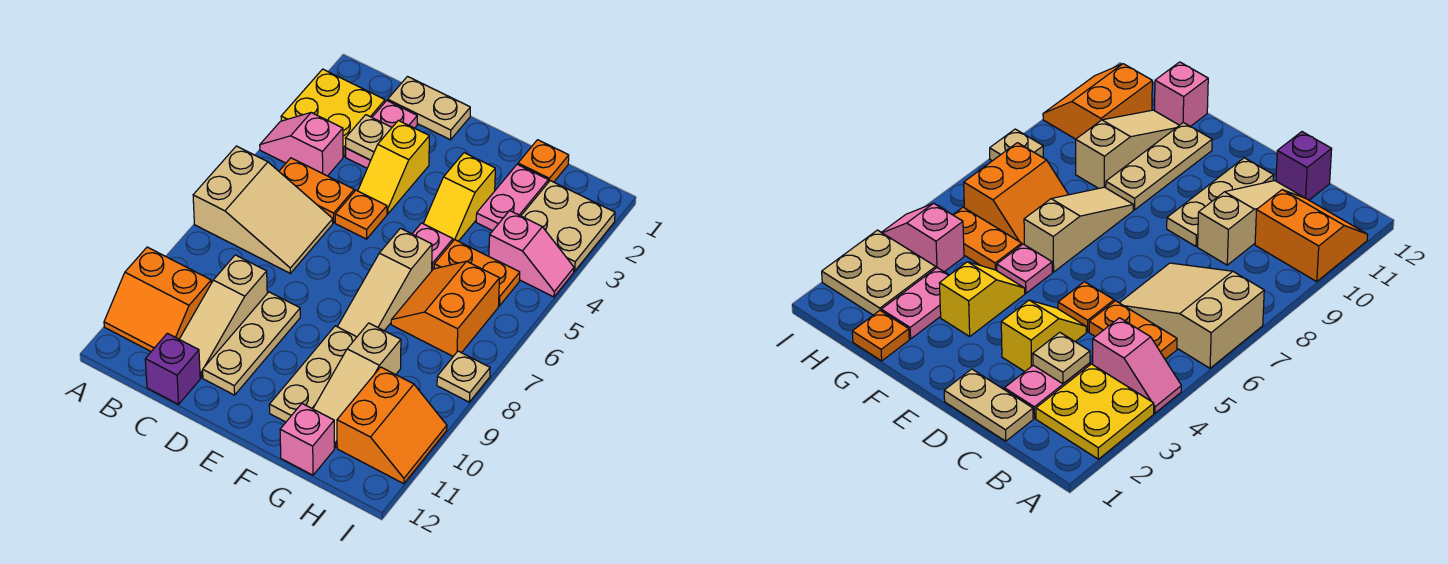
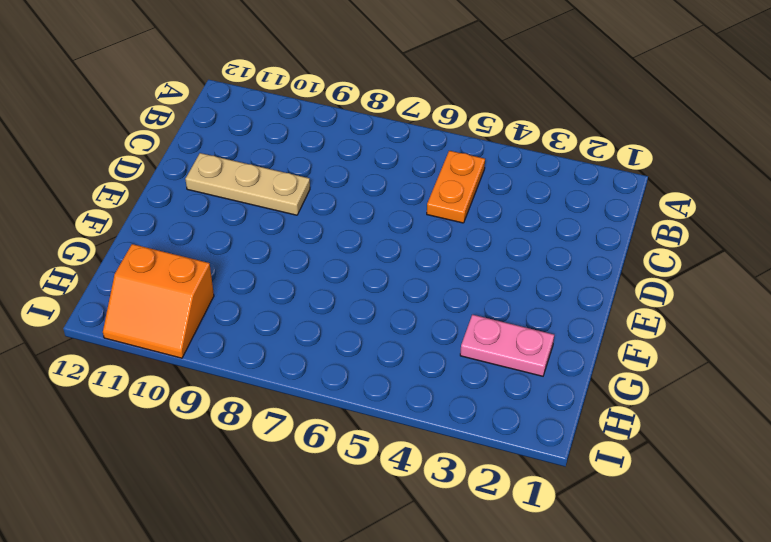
none -> yellow plate A2:B3 level 1
none -> pink slope A4:B4 level 1 top B
none -> tan slope A6:C7 level 1 top A

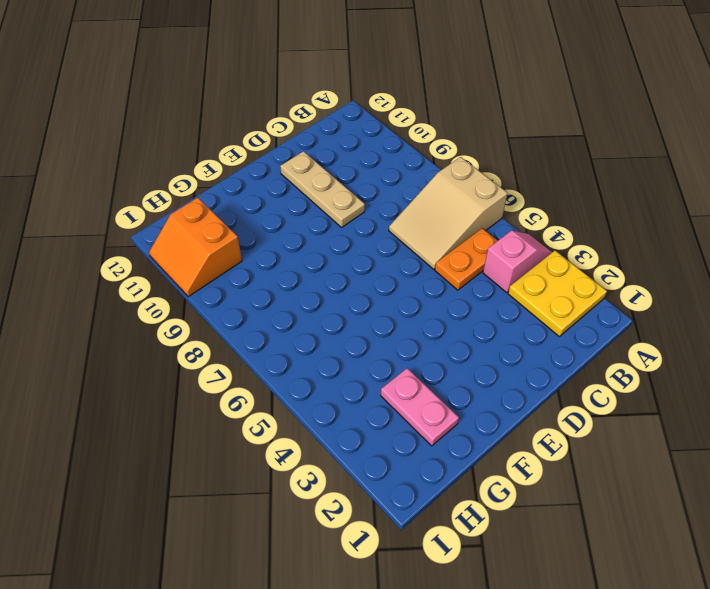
none -> orange slope A10:B11 level 1 top 10
none -> tan plate C1:D1 level 1
none -> pink plate C2:C3 level 1

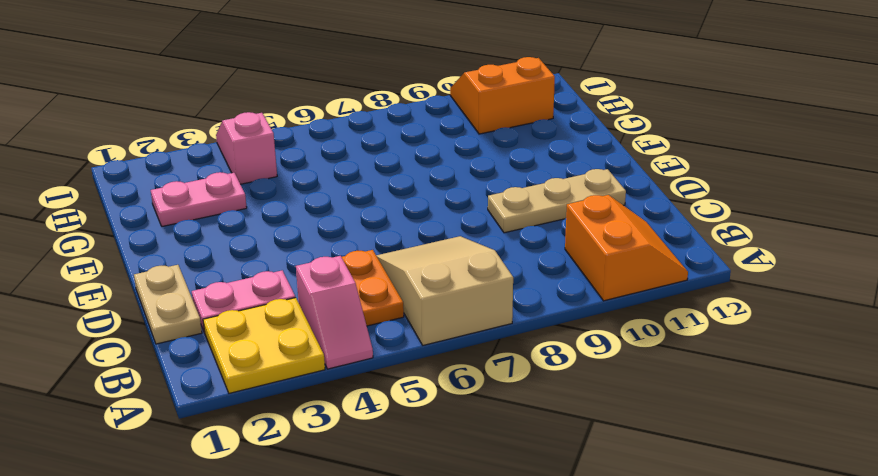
none -> tan slope C9:C11 level 1 top 9
none -> purple brick C12 level 1
none -> yellow slope D3:D4 level 1 top 3

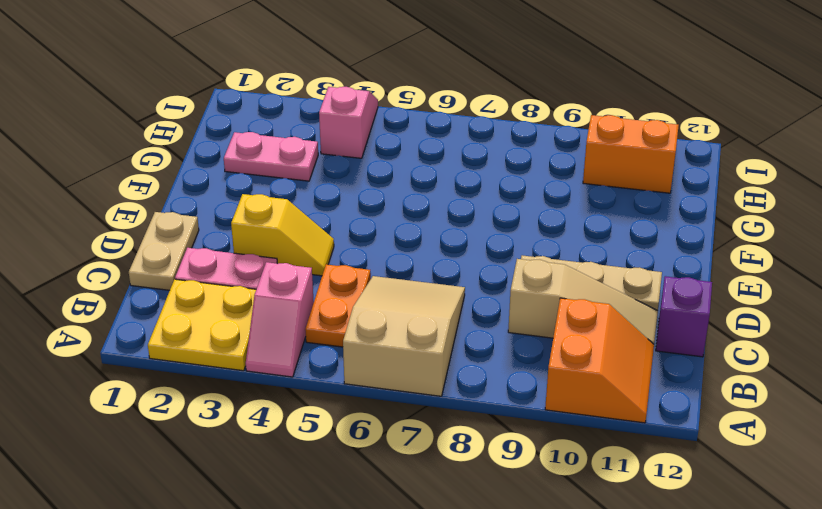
none -> orange plate D5 level 1
none -> yellow slope F3:F4 level 1 top 3
none -> pink plate F5 level 1

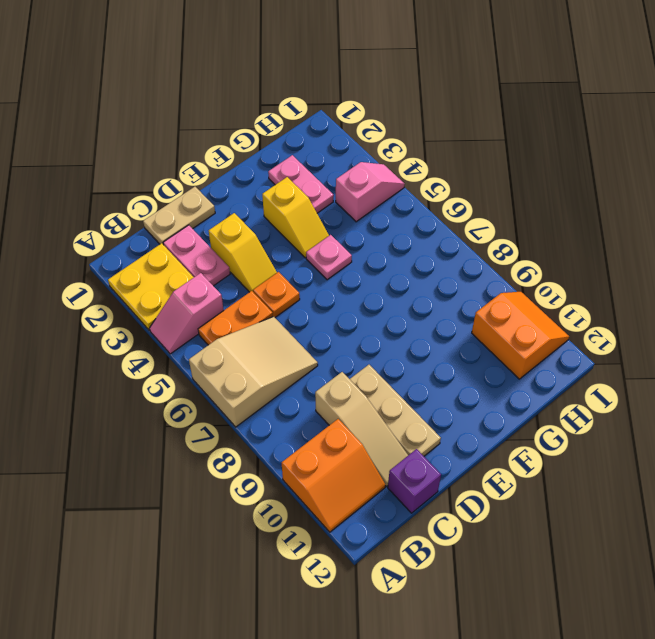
none -> tan slope F6:F8 level 1 top 6
none -> tan plate F9:F11 level 1
none -> orange plate G1 level 1

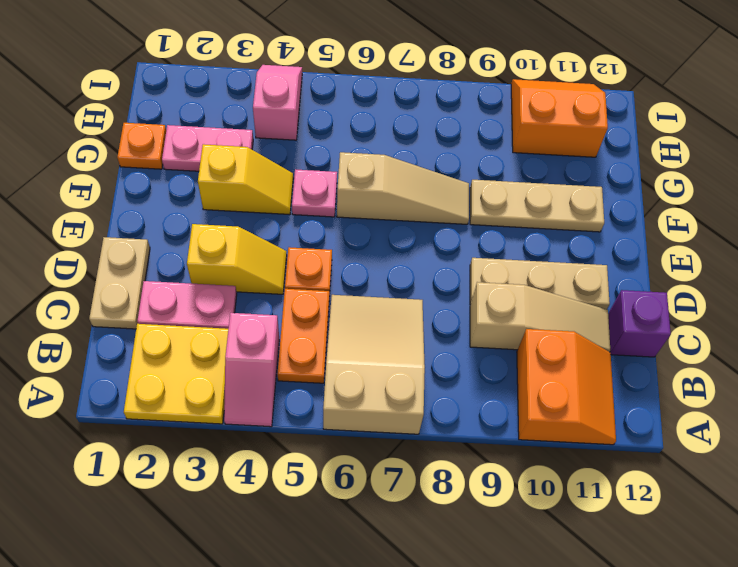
none -> orange plate G5:H5 level 1
none -> orange slope G6:H7 level 1 top H
none -> tan slope G9:G11 level 1 top 9

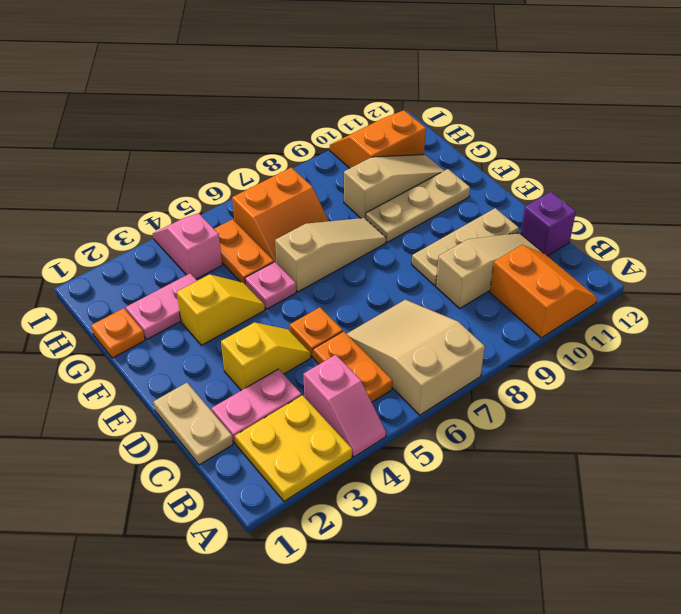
none -> pink brick G12 level 1
none -> tan plate H2:I3 level 1
none -> tan plate I8 level 1

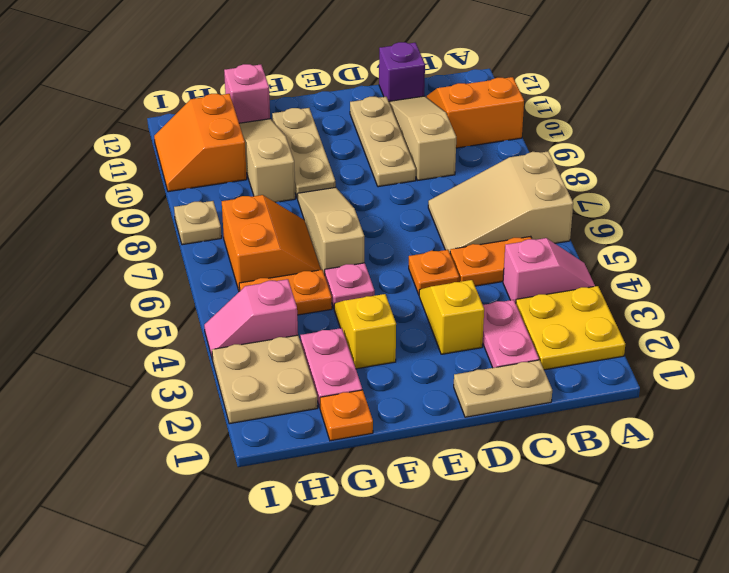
none -> tan plate C3 level 2

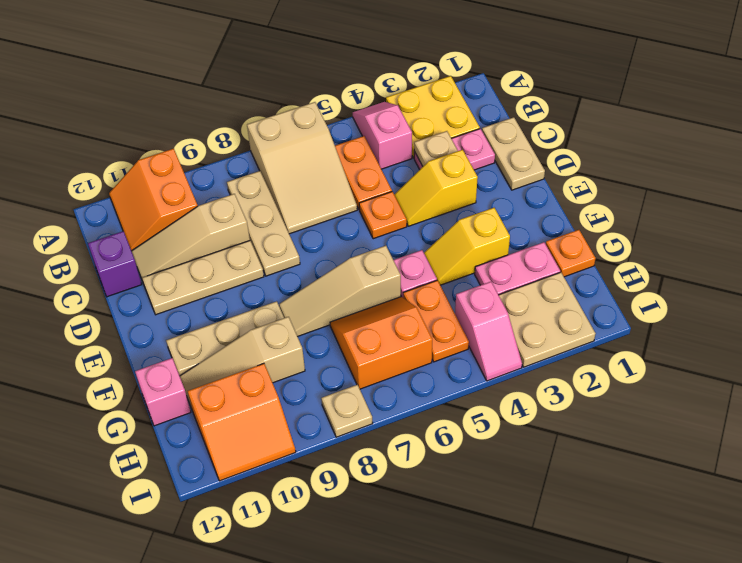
tan plate B8:D8 level 1 -> none

